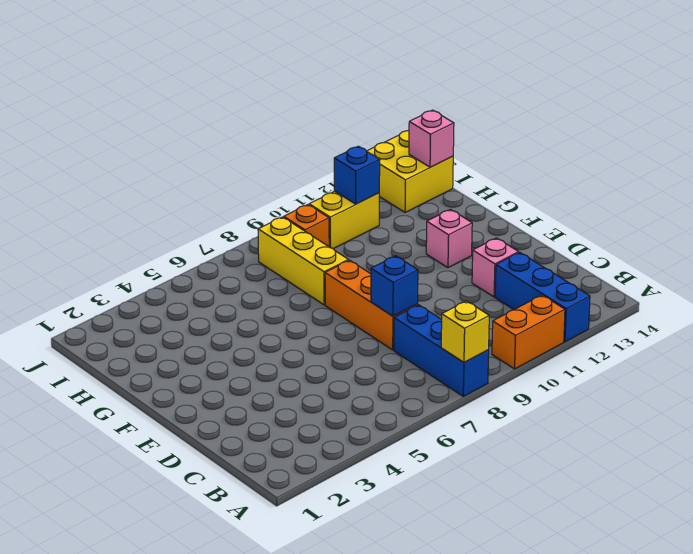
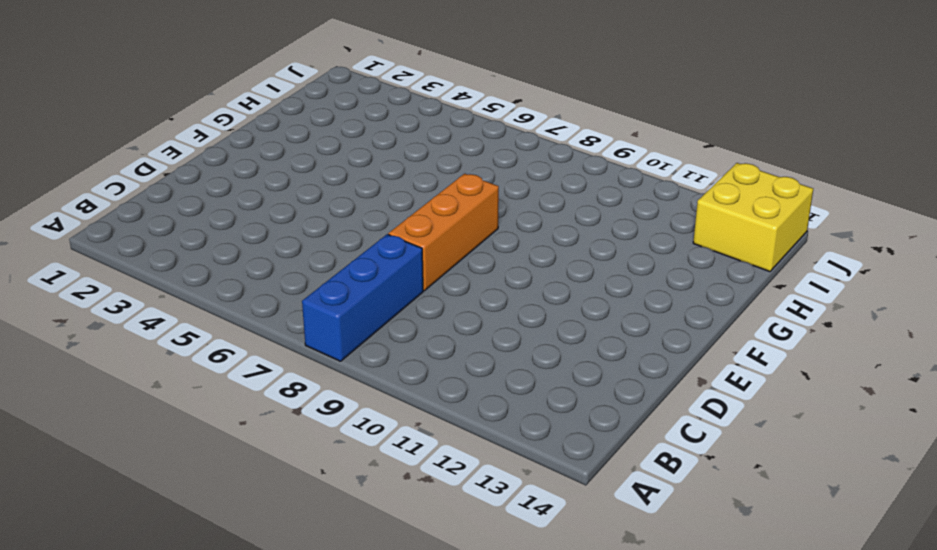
none -> orange brick A10:A11 level 1
none -> blue brick A12:C12 level 1
none -> pink brick D12 level 1

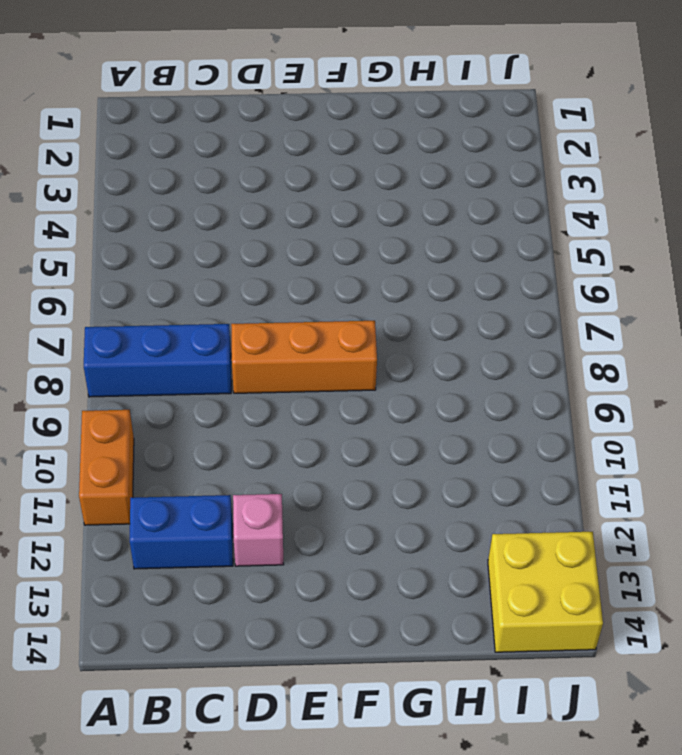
blue brick B12:C12 level 1 -> blue brick A12:C12 level 1
none -> pink brick F12 level 1
none -> yellow brick G8:I8 level 1
none -> orange brick I9 level 1

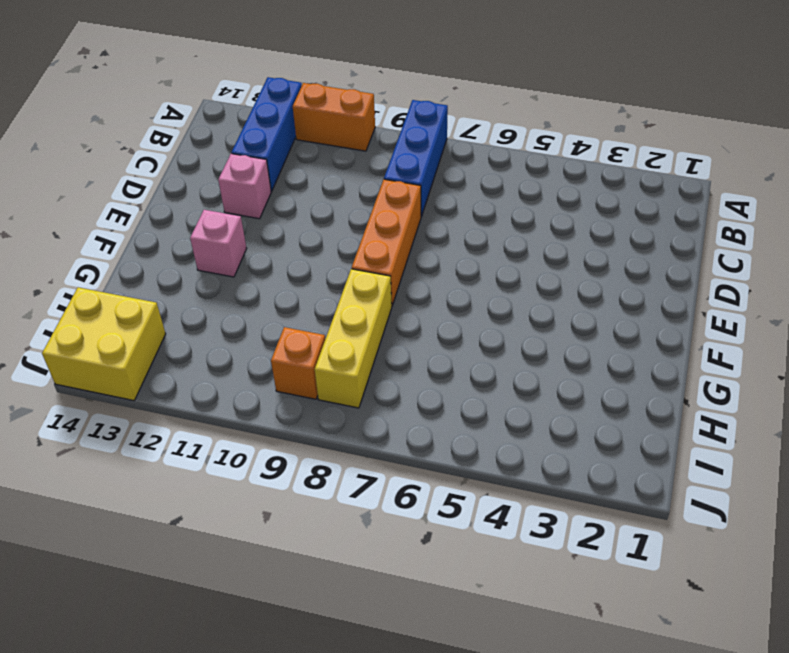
none -> yellow brick I10:I11 level 1
none -> yellow brick A8 level 2
none -> blue brick D8 level 2

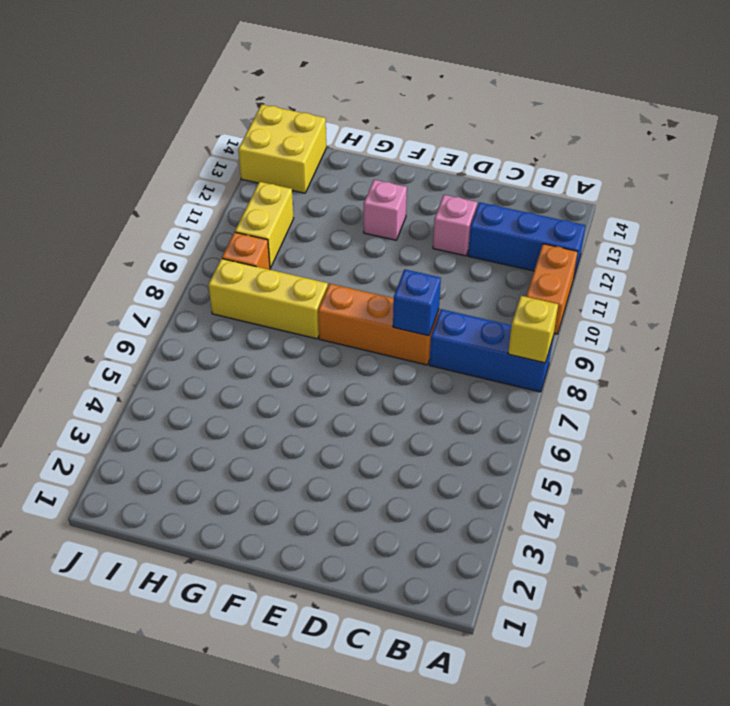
none -> blue brick I11 level 2
none -> pink brick I14 level 2

